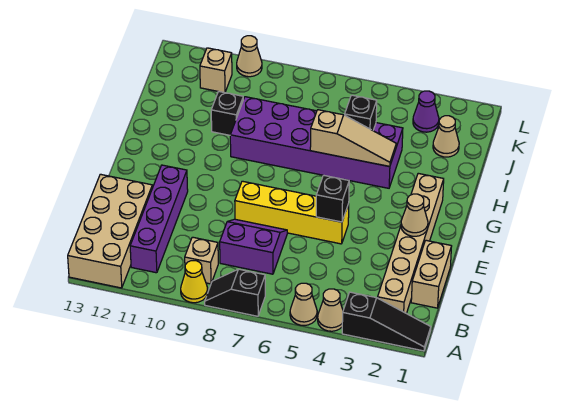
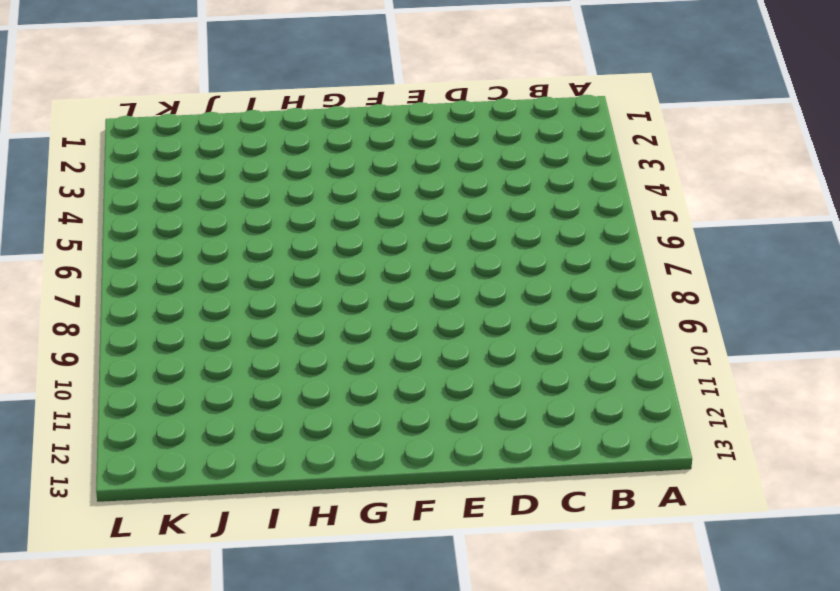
none -> black slope A1:A3 level 1 top 3
none -> tan cone A4 level 1
none -> tan cone A5 level 1

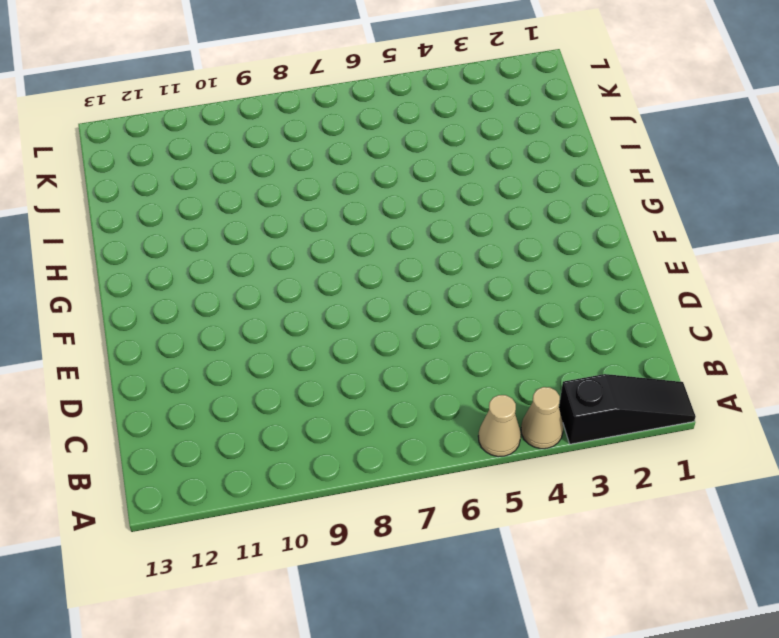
none -> black slope A7:A8 level 1 top 7
none -> yellow cone A9 level 1
none -> tan brick A12:D13 level 1

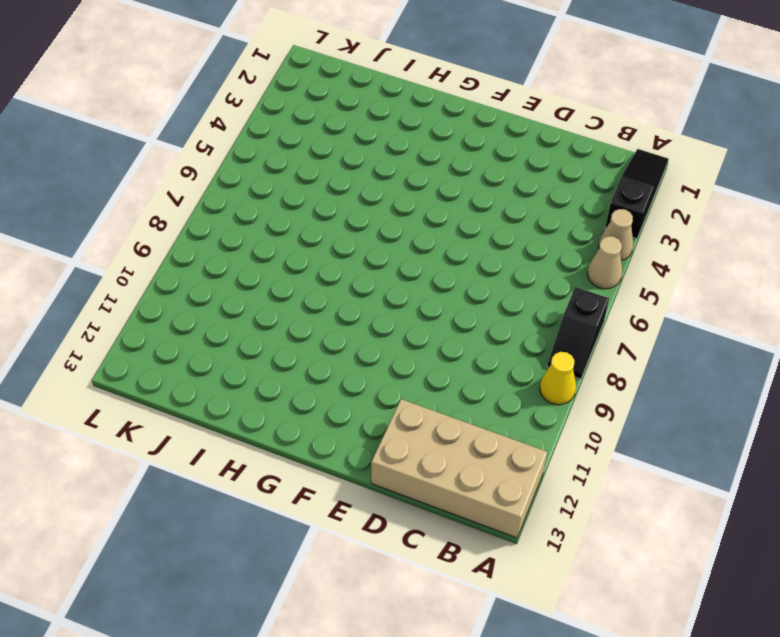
none -> tan brick B2:G2 level 1
none -> tan brick B9 level 1
none -> purple brick B11:E11 level 1

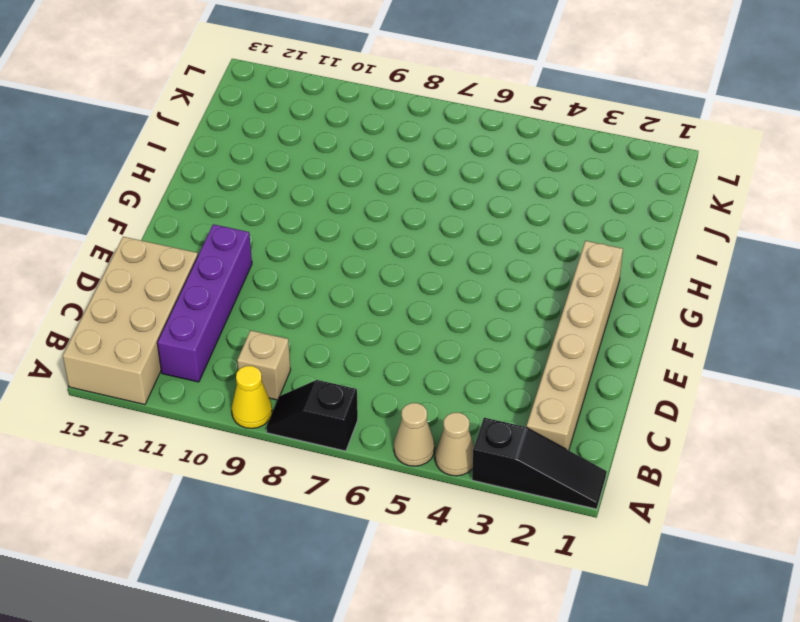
none -> tan brick C1:D1 level 1
none -> purple slope C7:D8 level 1 top C
none -> yellow brick E5:E8 level 1

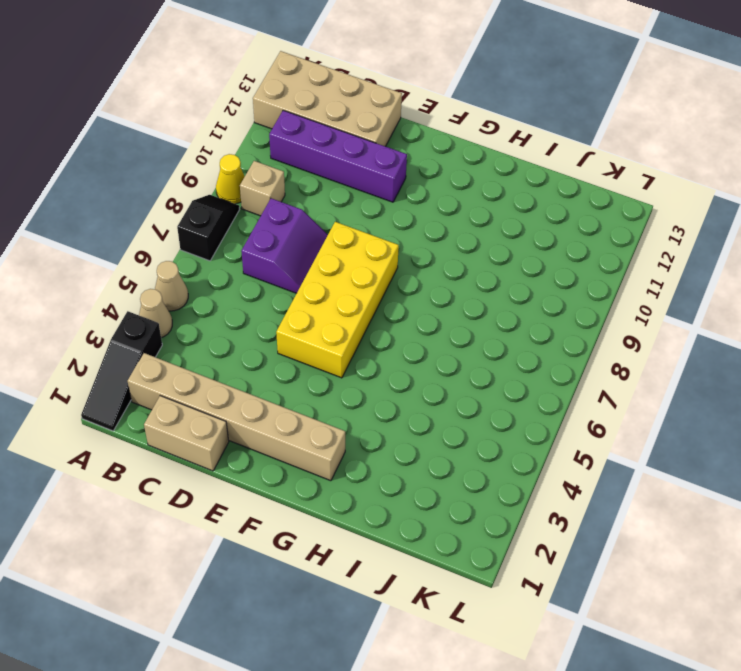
yellow brick E5:F8 level 1 -> yellow brick E5:E8 level 1
none -> purple brick H4:I9 level 1
none -> black brick I10 level 1
none -> tan cone J2 level 1

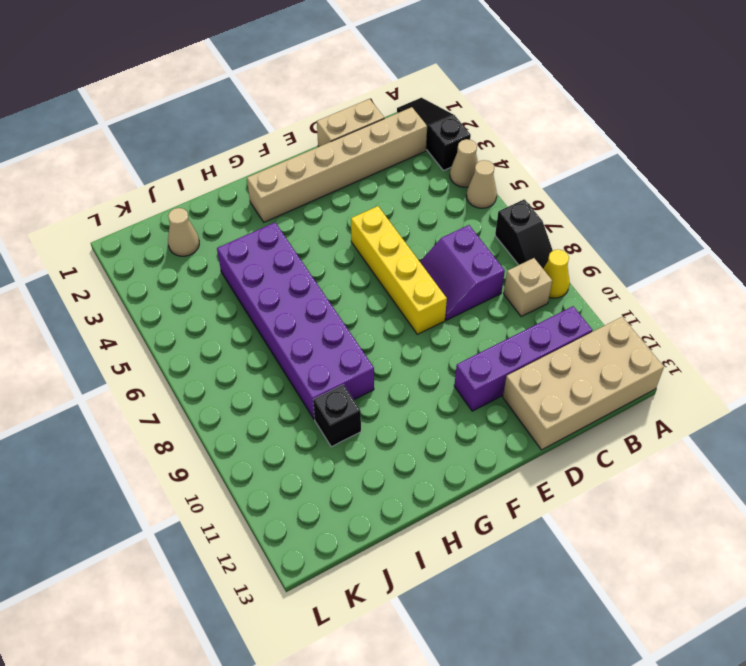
none -> purple cone K3 level 1
none -> tan brick K11 level 1
none -> tan cone L10 level 1

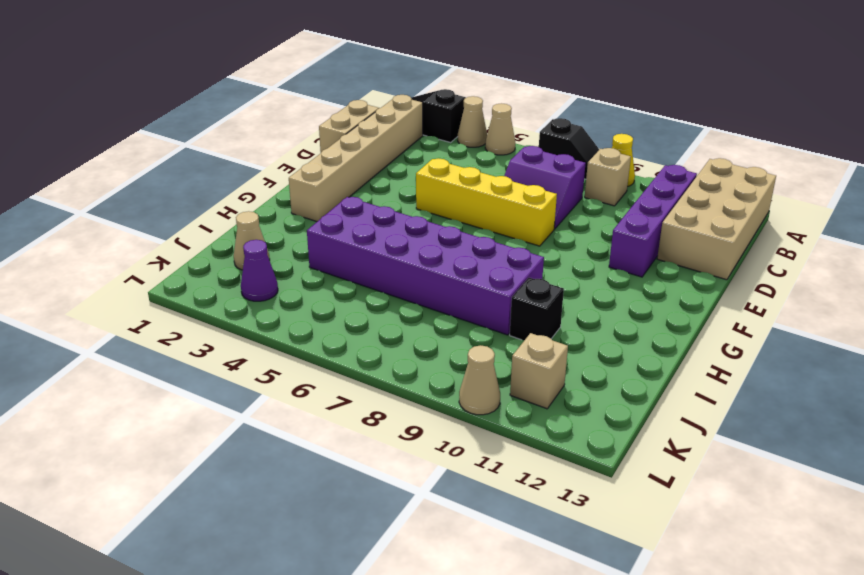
none -> tan cone E2 level 2
none -> black brick E5 level 2
none -> tan slope H4:H6 level 2 top 6

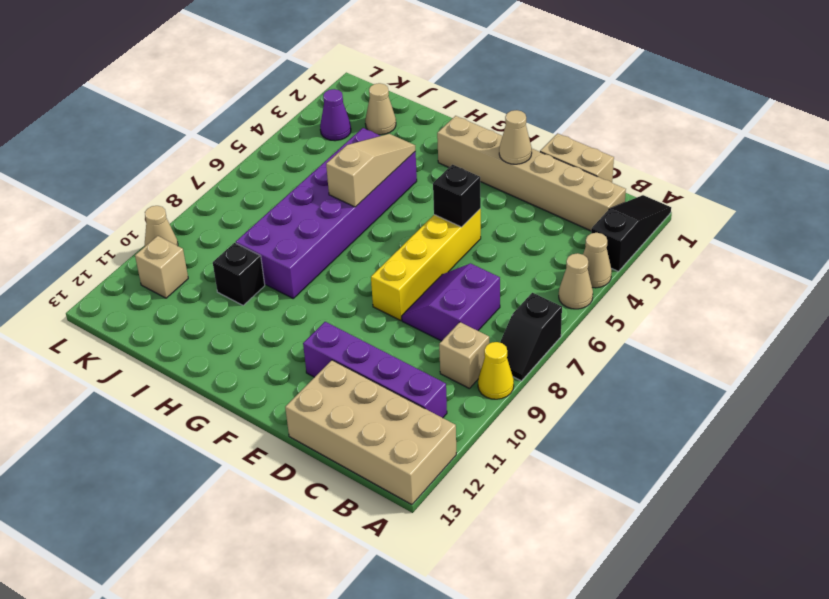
none -> black brick I5 level 2

